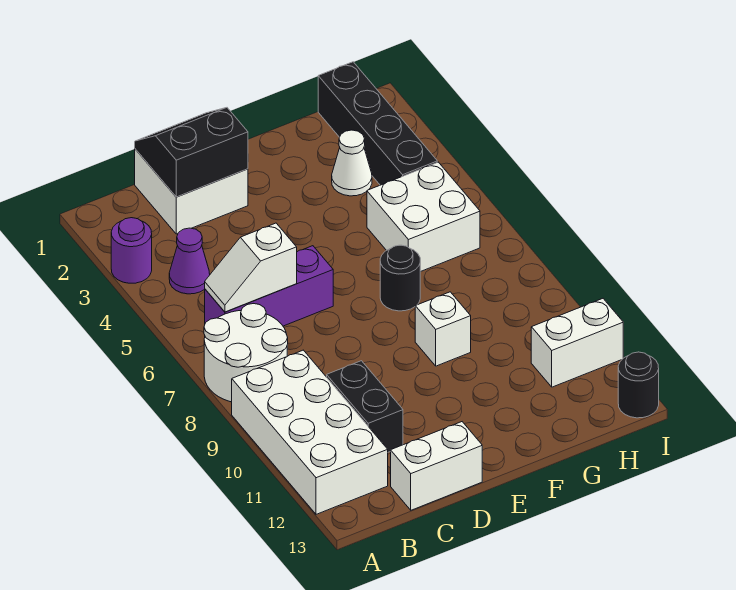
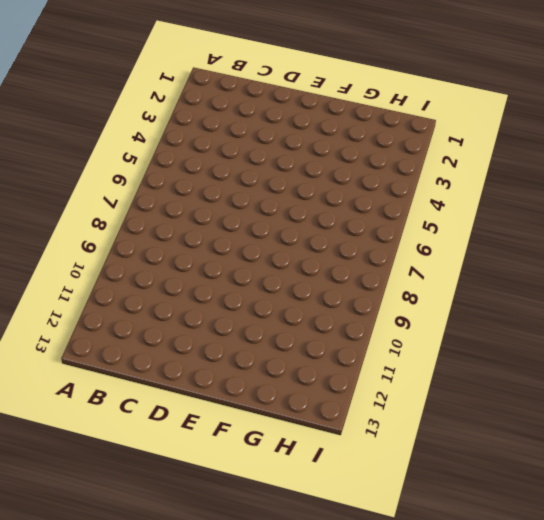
none -> purple round brick A3 level 1
none -> white round brick A7:B8 level 1
none -> white brick A9:B12 level 1

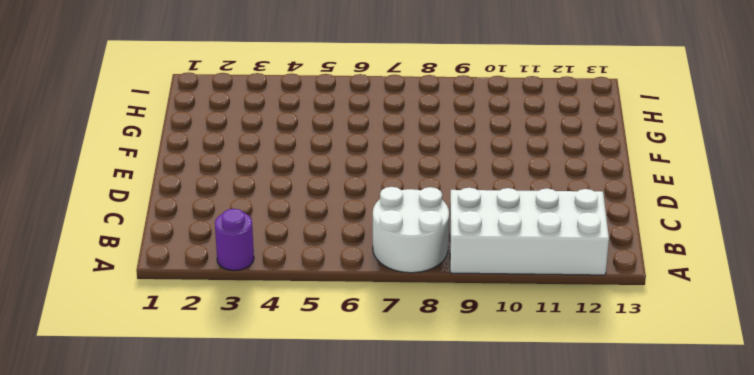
none -> purple cone B4 level 1
none -> purple brick B6:D6 level 1
none -> white brick C1:D2 level 1

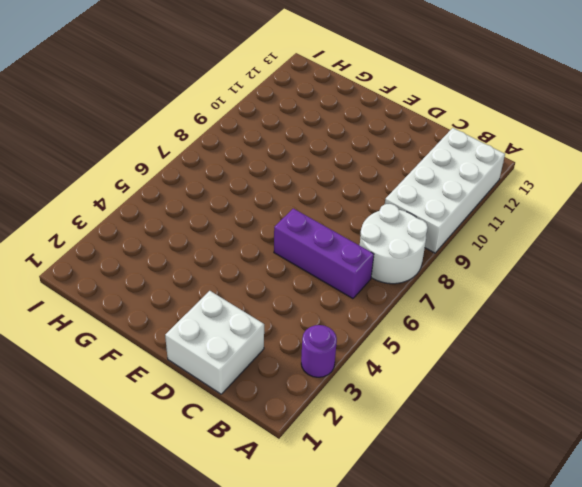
none -> purple cone B4 level 1
none -> black brick C10:C11 level 1
none -> white brick C13:D13 level 1

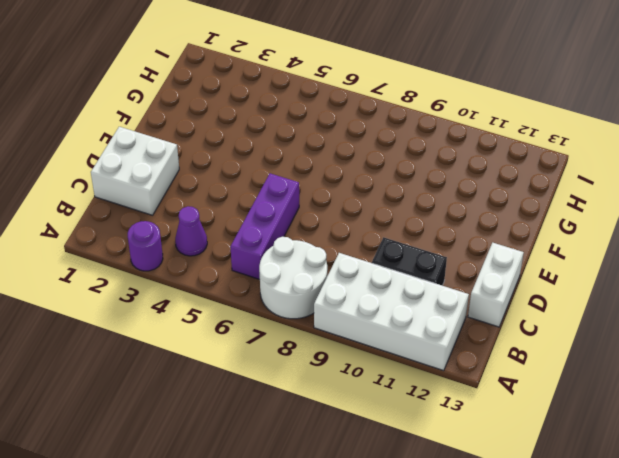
none -> black round brick F7 level 1
none -> white brick F9 level 1
none -> white cone G3 level 1

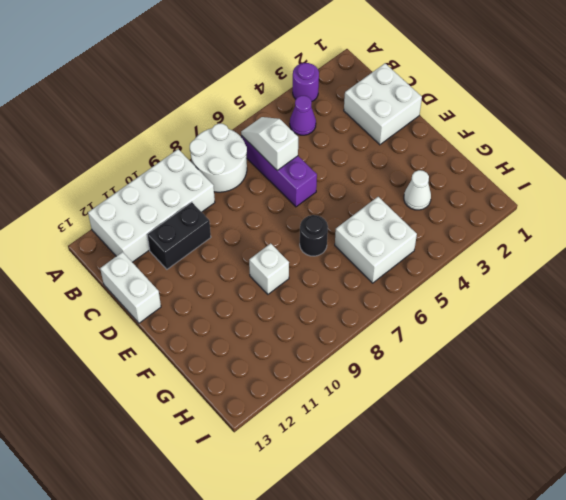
none -> black brick H1:H4 level 1
none -> white brick H11:I11 level 1
none -> black round brick I13 level 1

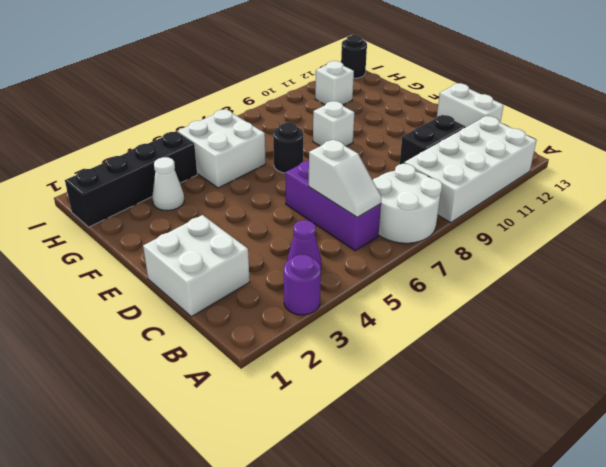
white brick H11 level 1 -> white brick H11:I11 level 1
none -> black slope C1:D2 level 2 top 2

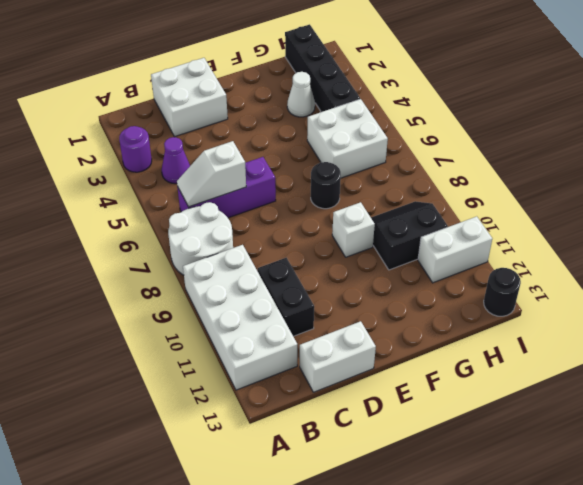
black slope G9:H10 level 1 top 10 -> black slope C1:D2 level 2 top 2

